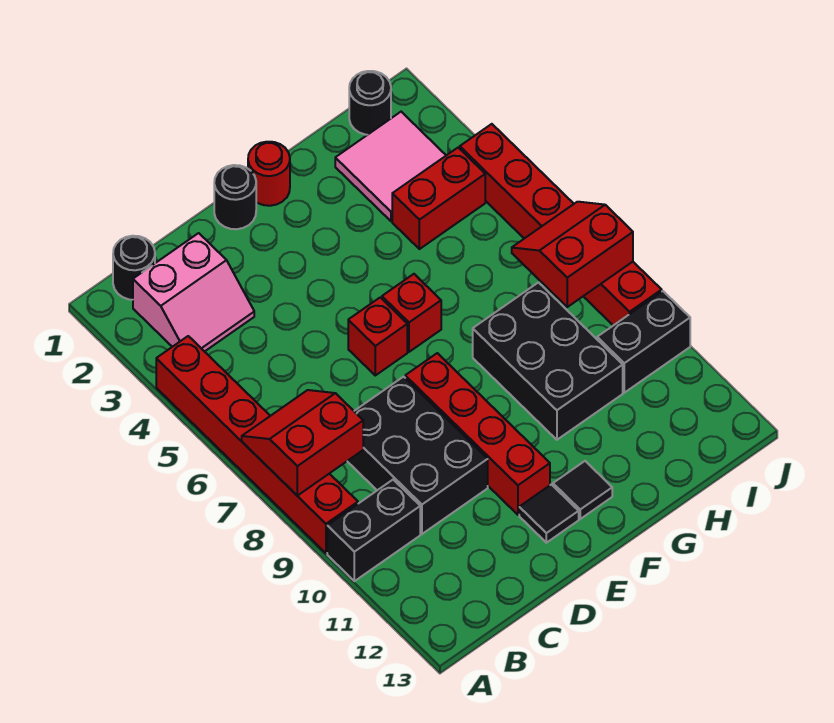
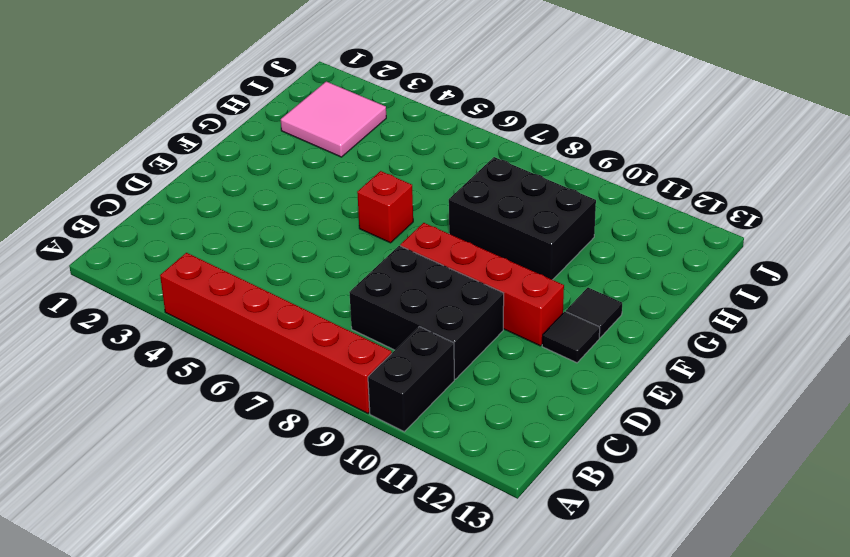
none -> black round brick B1 level 1
none -> pink slope B2:C3 level 1 top 2
none -> black round brick E1 level 1

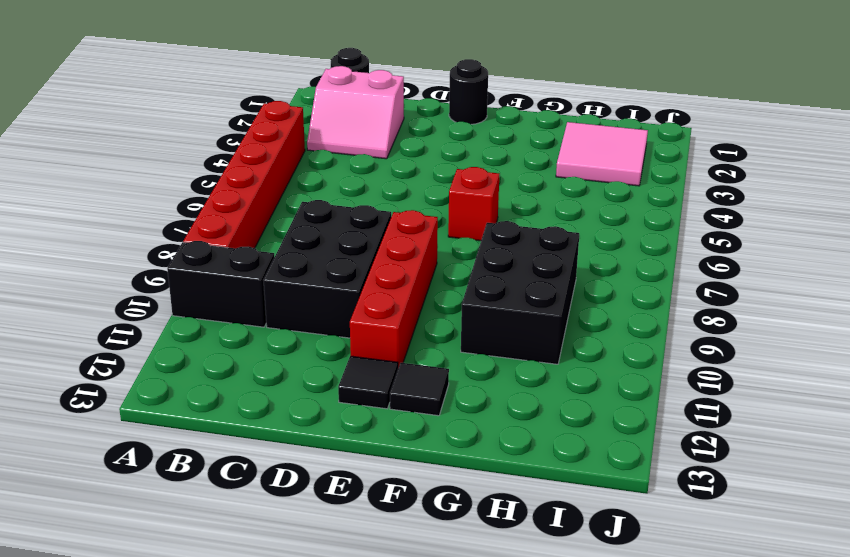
none -> red brick E6 level 1
none -> red round brick F1 level 1
none -> red brick H4:I4 level 1

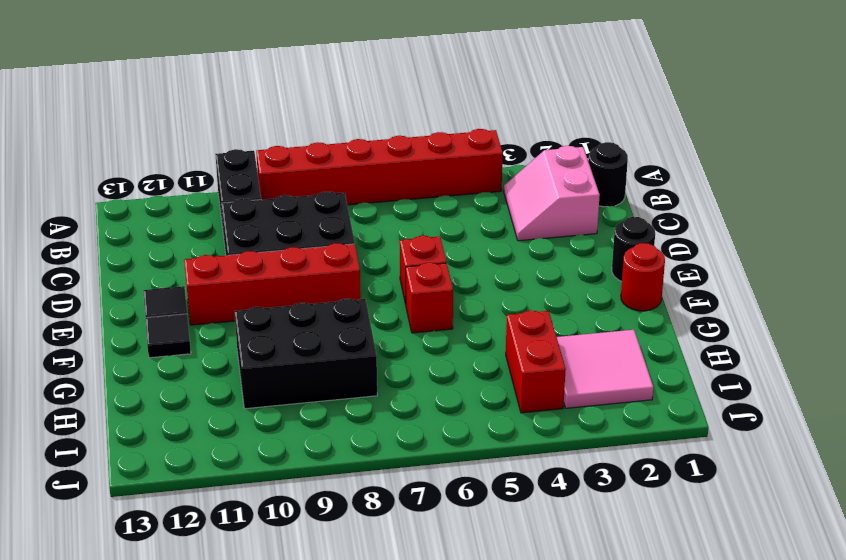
none -> black round brick I1 level 1
none -> black brick I10:J10 level 1
none -> red brick J4:J9 level 1

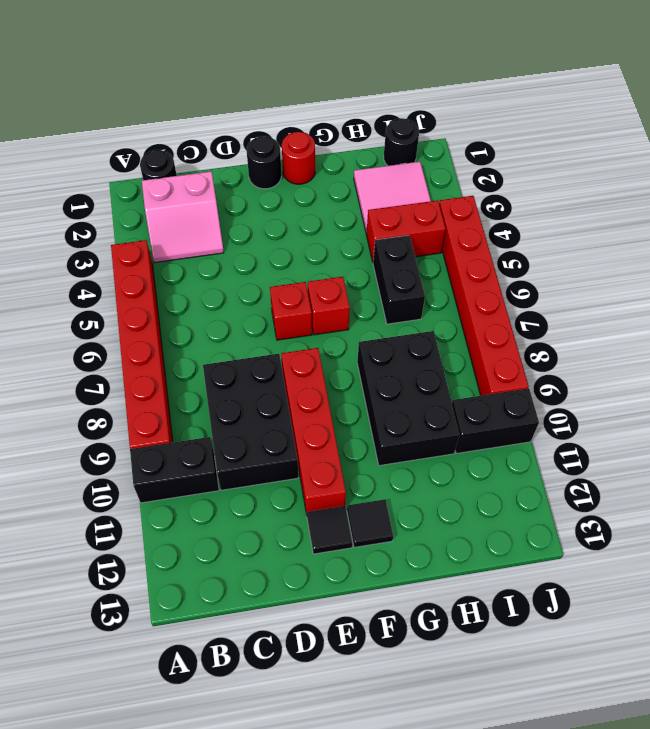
black brick H5:H6 level 1 -> none
none -> red slope A7:B8 level 2 top 8
none -> red slope I7:J8 level 2 top 8

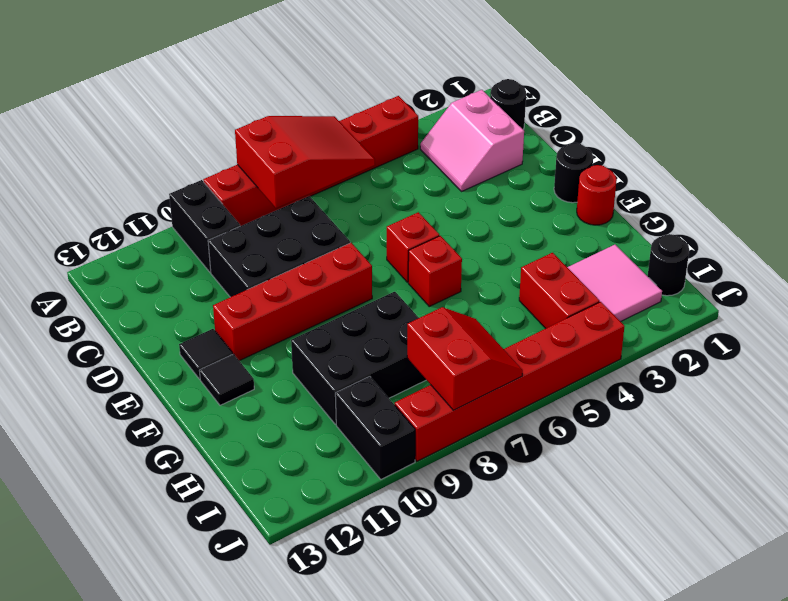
red slope A6:B8 level 2 top 8 -> red slope A7:B8 level 2 top 8

